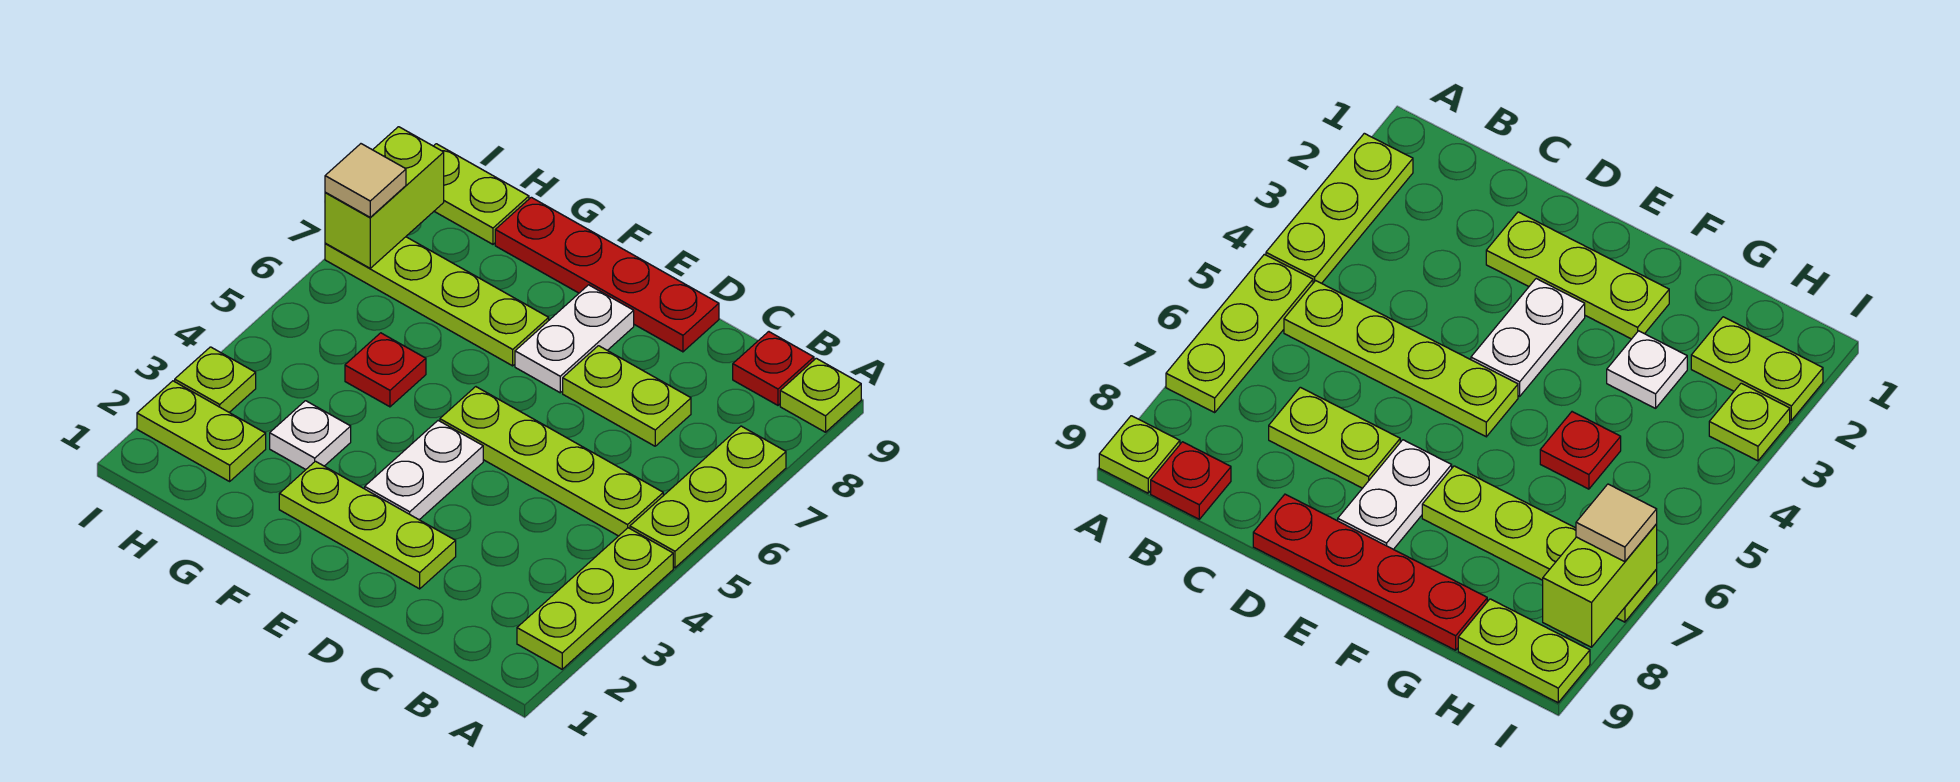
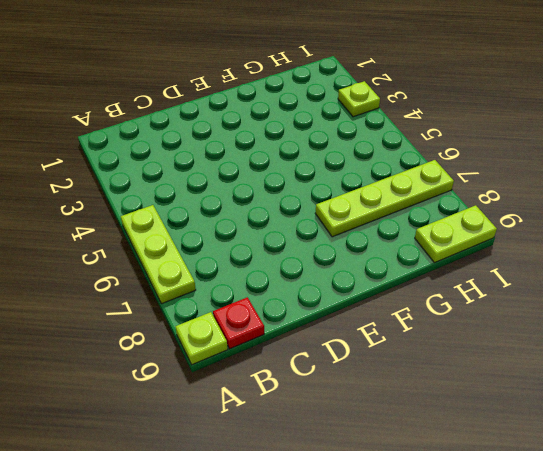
none -> lime plate A2:A4 level 1
none -> lime plate B5:E5 level 1
none -> lime plate C7:D7 level 1

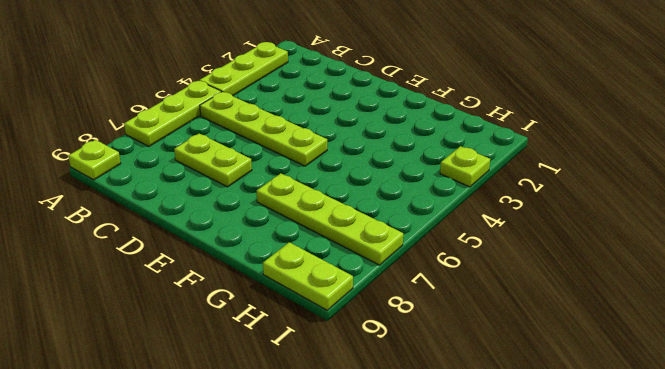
none -> red plate B9 level 1
none -> lime plate D2:F2 level 1
none -> red plate D9:G9 level 1

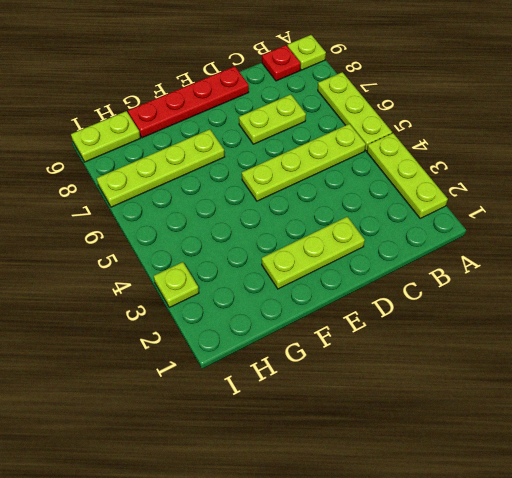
none -> white plate E3:E4 level 1
none -> white plate E7:E8 level 1
none -> white plate G3 level 1

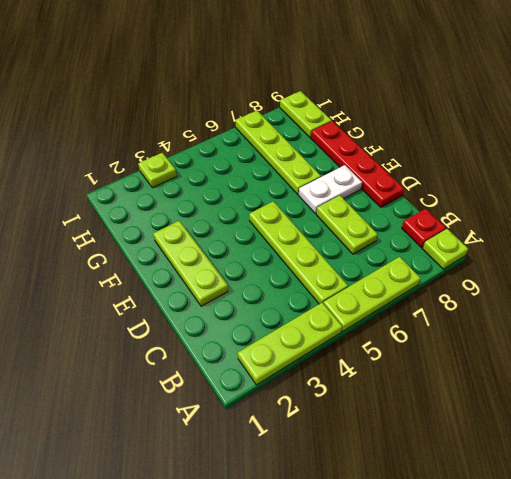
none -> white plate E3:E4 level 1
none -> white plate G3 level 1
none -> red plate G5 level 1

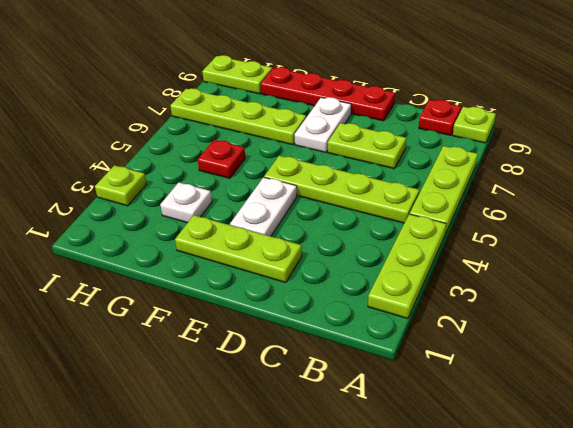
none -> lime plate H2:I2 level 1
none -> lime brick I7:I8 level 2
none -> tan tile I7 level 3

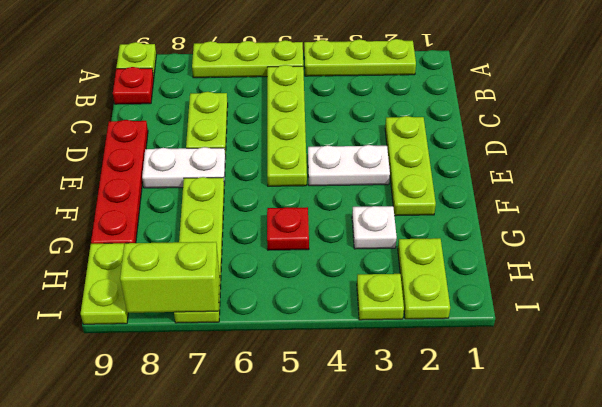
none -> tan tile I7 level 3

